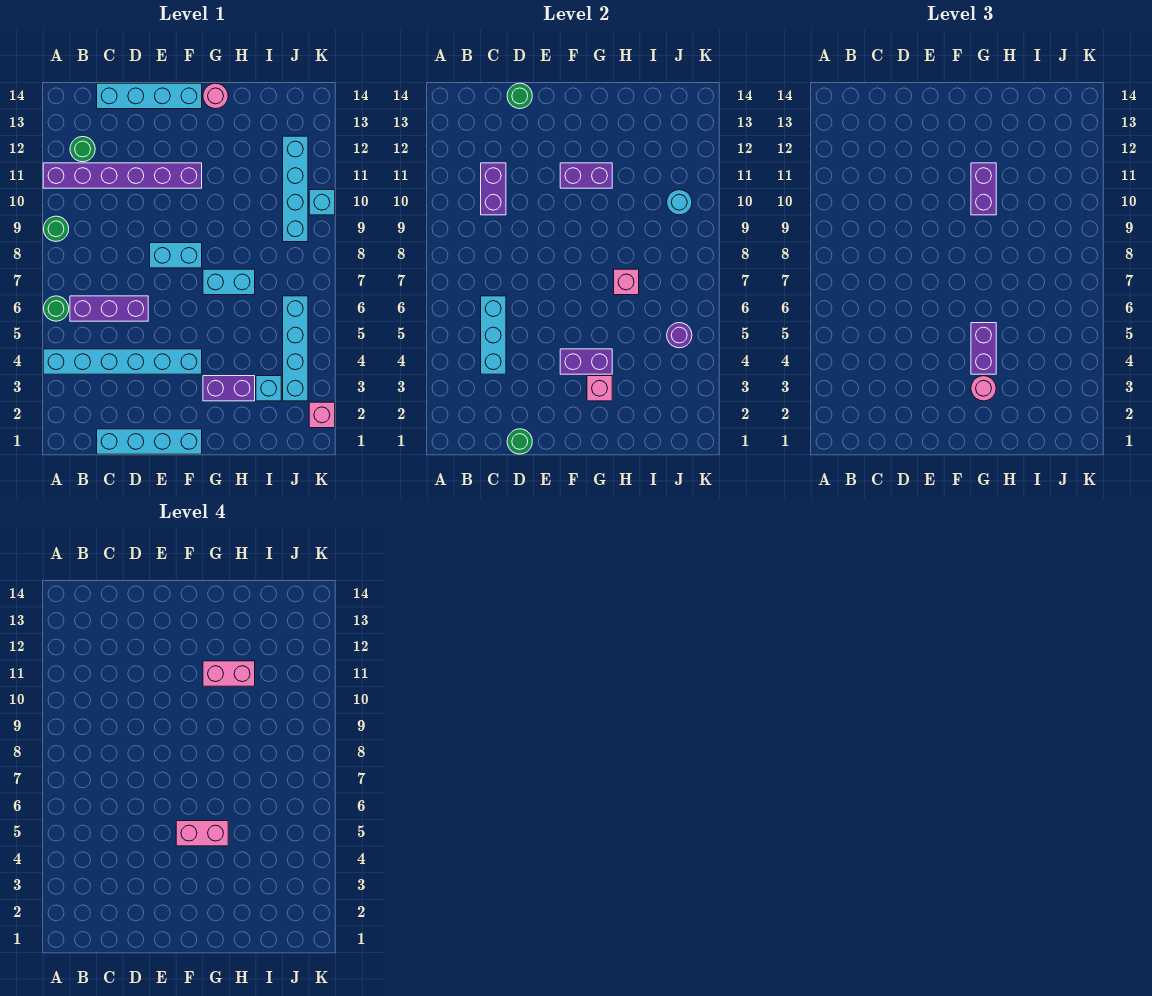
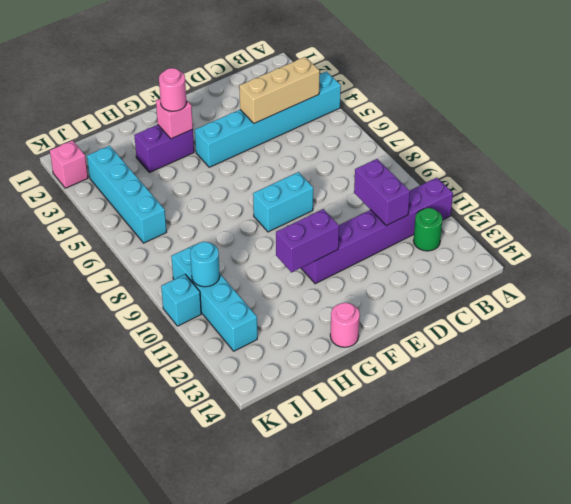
tan brick B4:D4 level 2 -> cyan brick C4:C6 level 2
none -> green round brick A6 level 1
none -> green round brick A9 level 1
none -> purple brick B6:D6 level 1
none -> cyan brick C1:F1 level 1

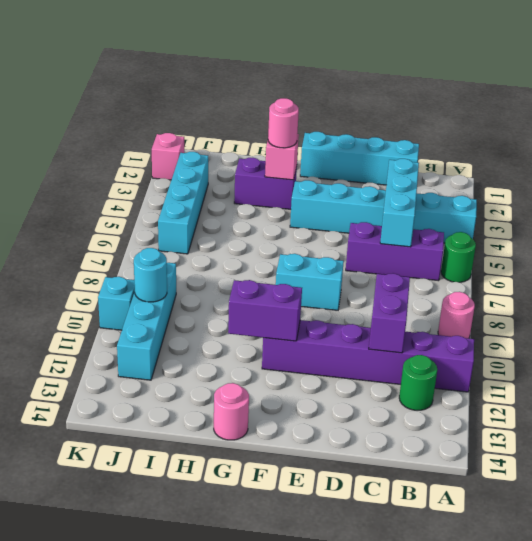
pink round brick A9 level 1 -> green round brick A9 level 1
none -> cyan brick C14:F14 level 1
none -> cyan brick G7:H7 level 1
none -> cyan brick I3 level 1
none -> green round brick D1 level 2

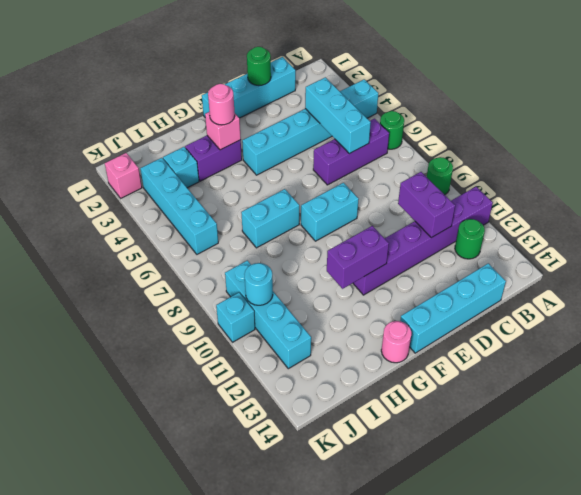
none -> green round brick D14 level 2
none -> purple brick F4:G4 level 2
none -> pink brick H7 level 2
none -> purple round brick J5 level 2

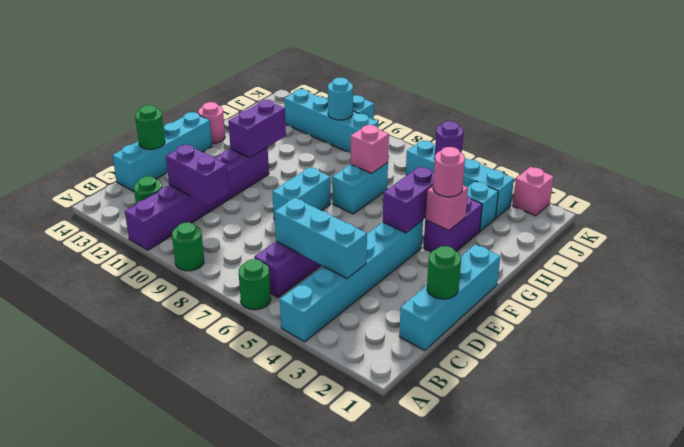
none -> purple brick G4:G5 level 3
none -> purple brick G10:G11 level 3
none -> pink brick F5:G5 level 4
none -> pink brick G11:H11 level 4

